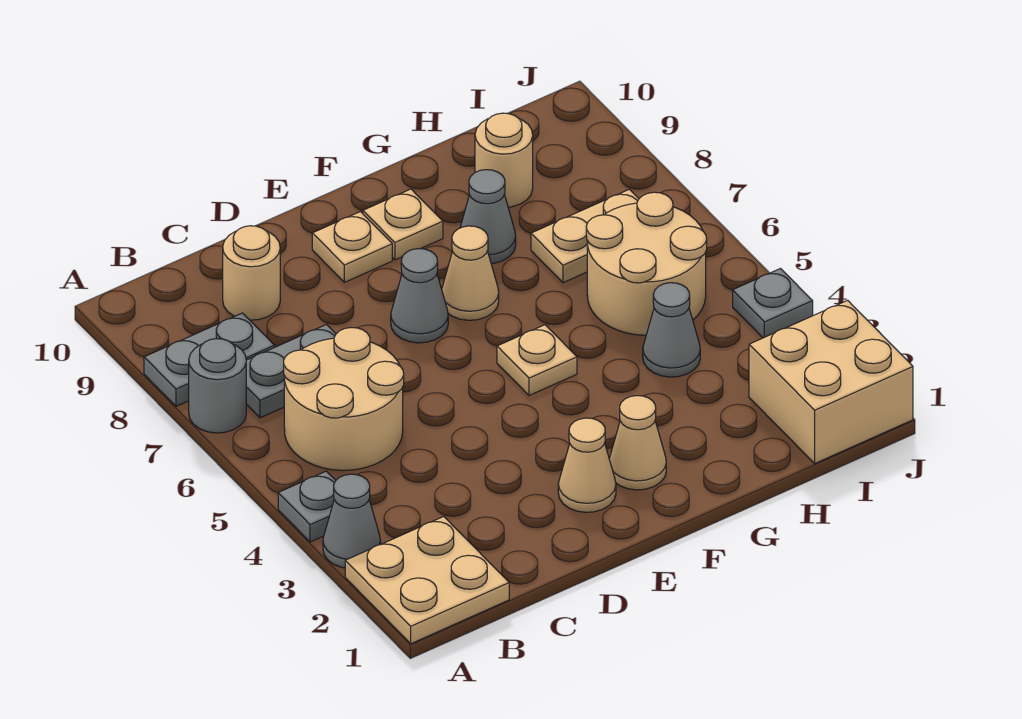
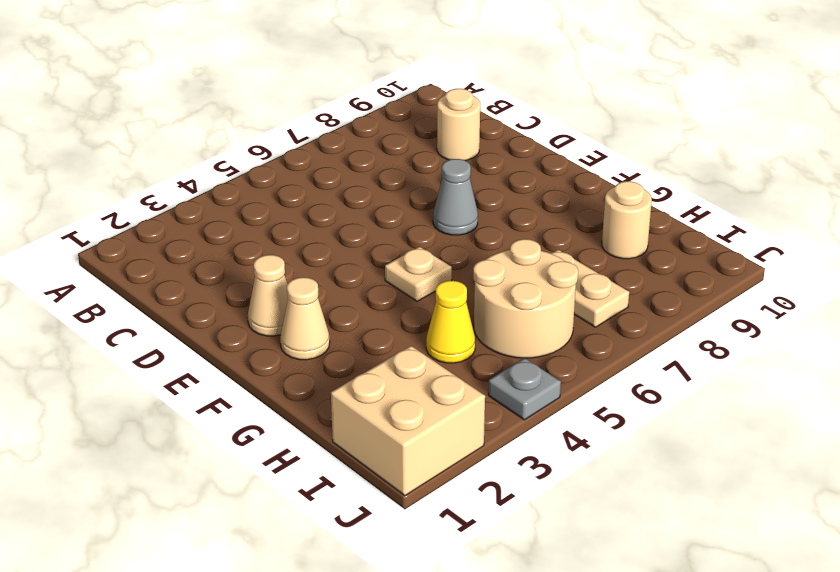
yellow cone H4 level 1 -> grey cone H4 level 1
none -> tan plate A1:B2 level 1
none -> grey cone A3 level 1
none -> grey plate A4 level 1

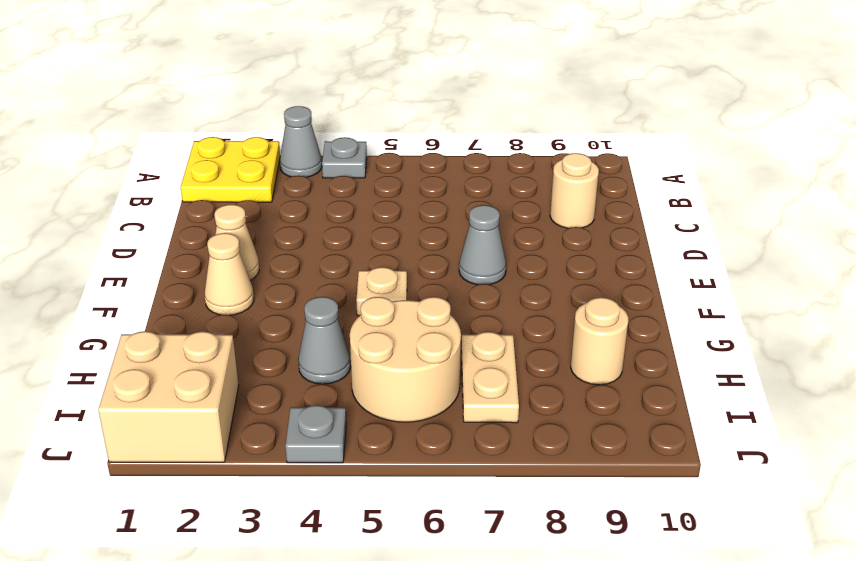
yellow plate A1:B2 level 1 -> tan plate A1:B2 level 1
none -> grey round brick A7 level 1
none -> grey plate A8:B8 level 1
none -> tan round brick B5:C6 level 1

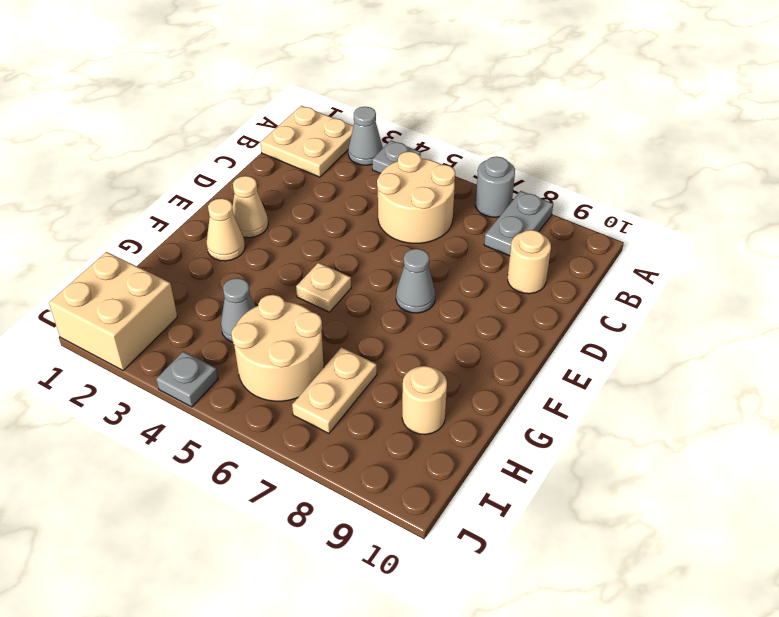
none -> grey plate B7:C7 level 1
none -> tan plate E9 level 1
none -> tan cone F7 level 1

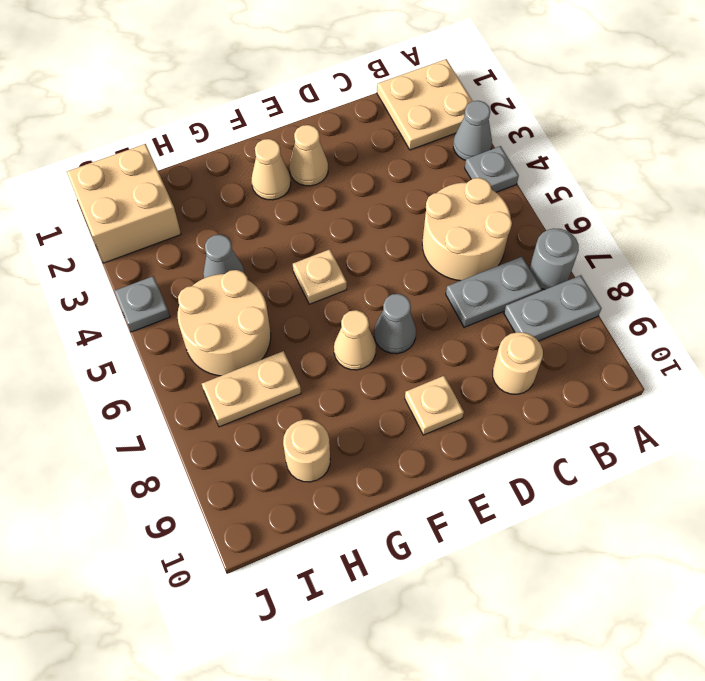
none -> tan plate F9 level 1
none -> grey cone G8 level 1

